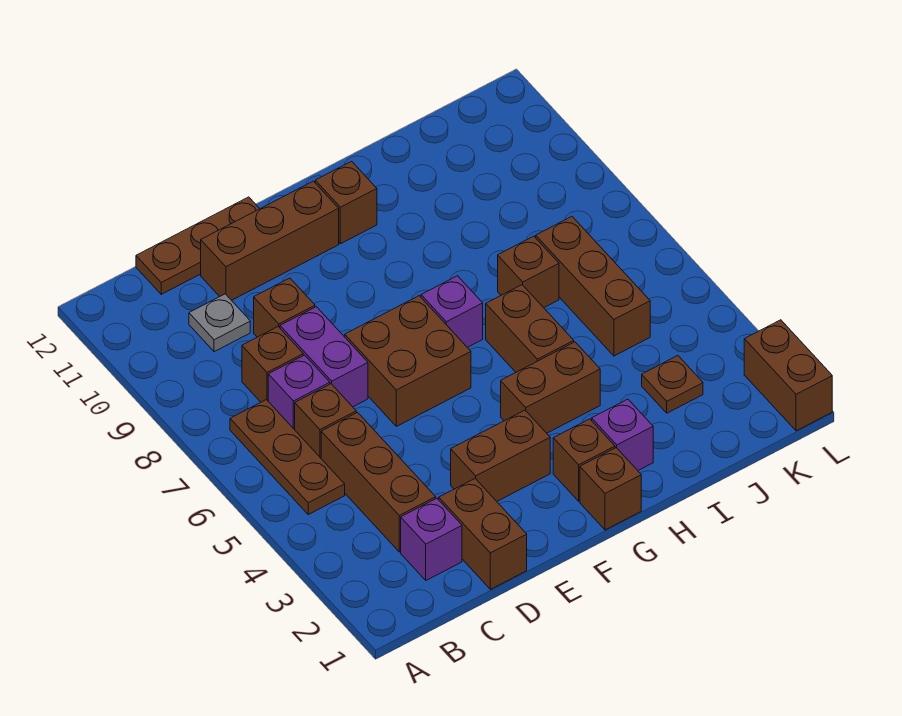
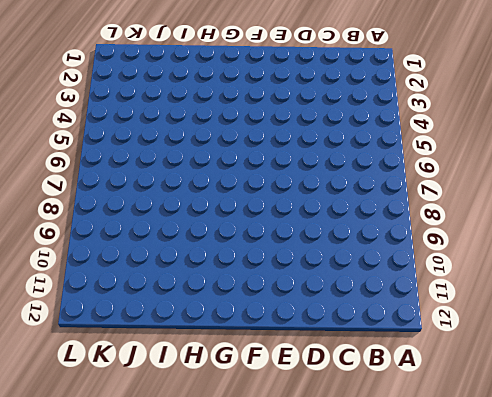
none -> brown plate B5:B7 level 1
none -> purple brick C2 level 1
none -> brown brick C3:C5 level 1

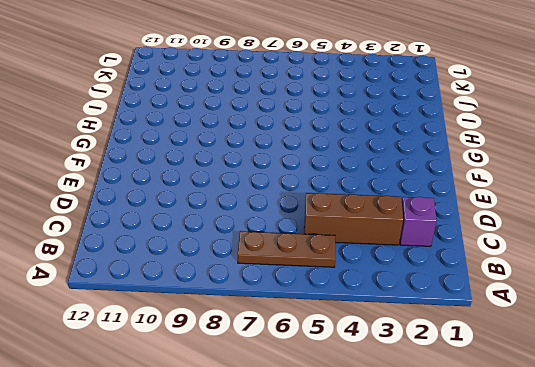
none -> brown brick C6 level 1
none -> purple brick C7 level 1
none -> brown brick C8 level 1

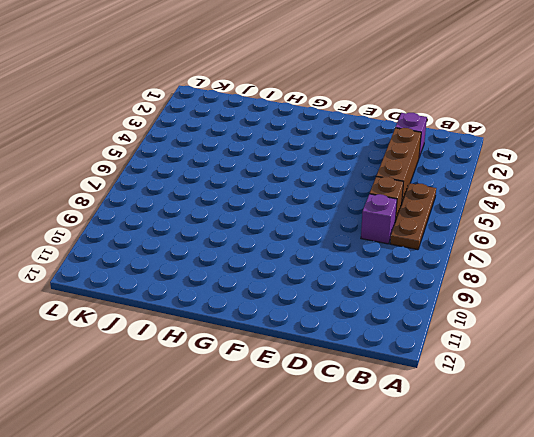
none -> brown brick C8 level 1
none -> grey plate C10 level 1
none -> brown plate C12:E12 level 1

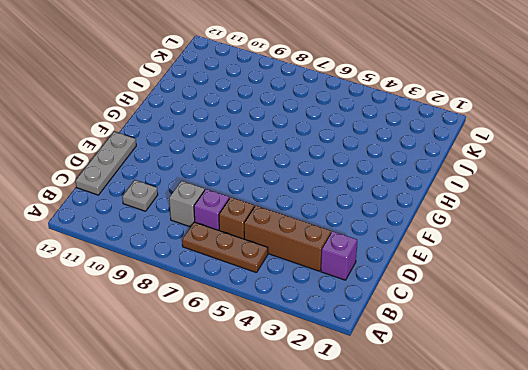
grey brick C8 level 1 -> brown brick C8 level 1
grey plate C12:E12 level 1 -> brown plate C12:E12 level 1
none -> brown brick D1:D2 level 1
none -> purple brick D7:D8 level 1
none -> brown brick D9 level 1

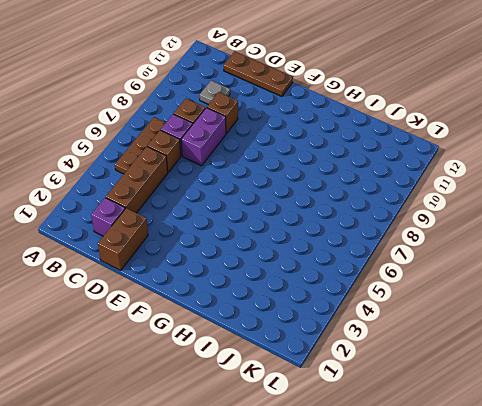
none -> brown brick D11:F11 level 1
none -> brown brick E3:F3 level 1
none -> brown brick E6:F7 level 1

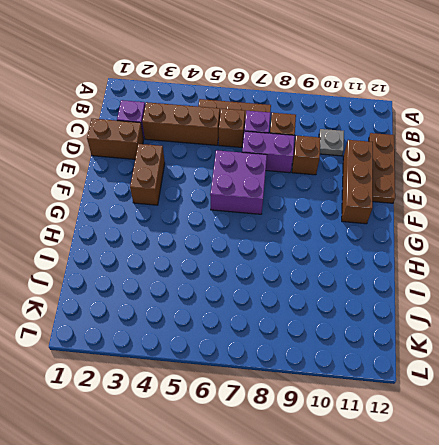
purple brick E6:F7 level 1 -> brown brick E6:F7 level 1
none -> brown brick G1 level 1
none -> brown brick G2 level 1
none -> brown brick G4:H4 level 1

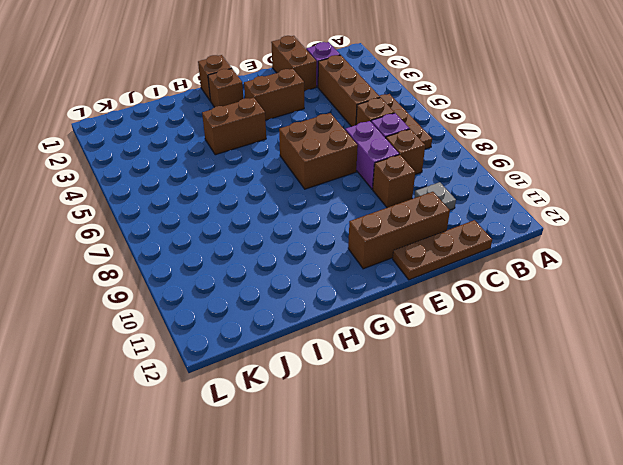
none -> purple brick G7 level 1
none -> brown brick G11 level 1
none -> purple brick H2 level 1

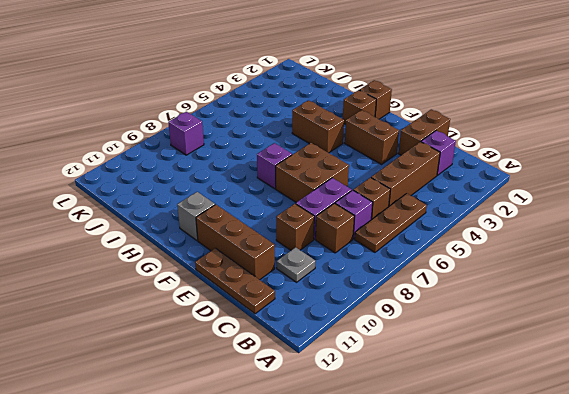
grey brick G11 level 1 -> brown brick G11 level 1
purple brick K8 level 1 -> purple brick H2 level 1
none -> brown brick H5:H6 level 1
none -> brown brick I7 level 1
none -> brown plate J3 level 1

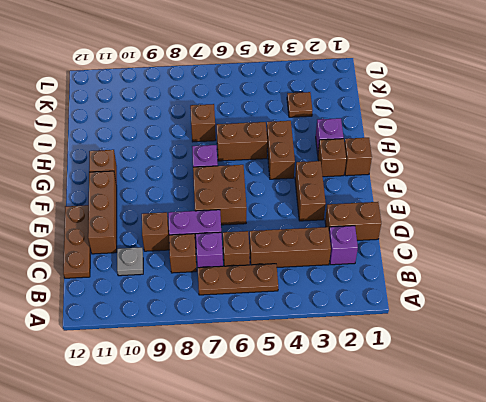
none -> brown brick J5:J7 level 1
none -> brown brick L1:L2 level 1

